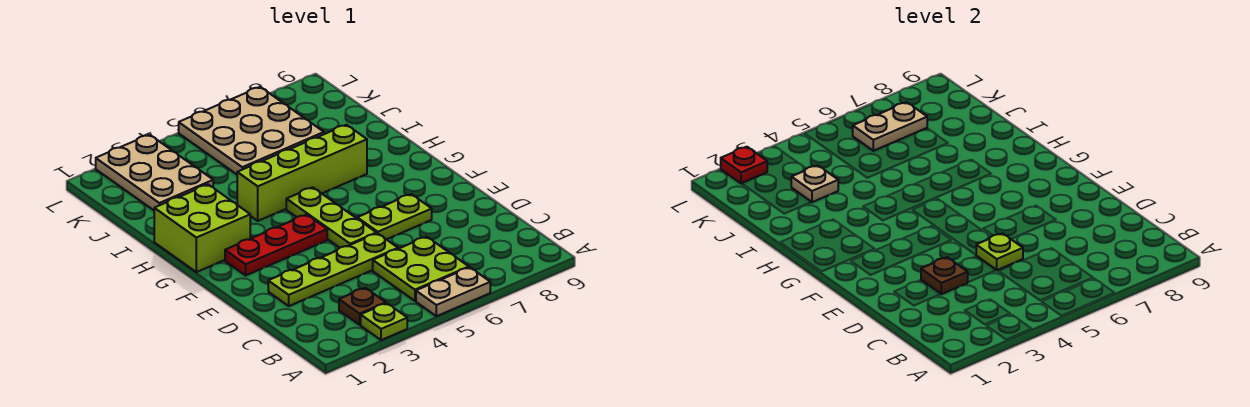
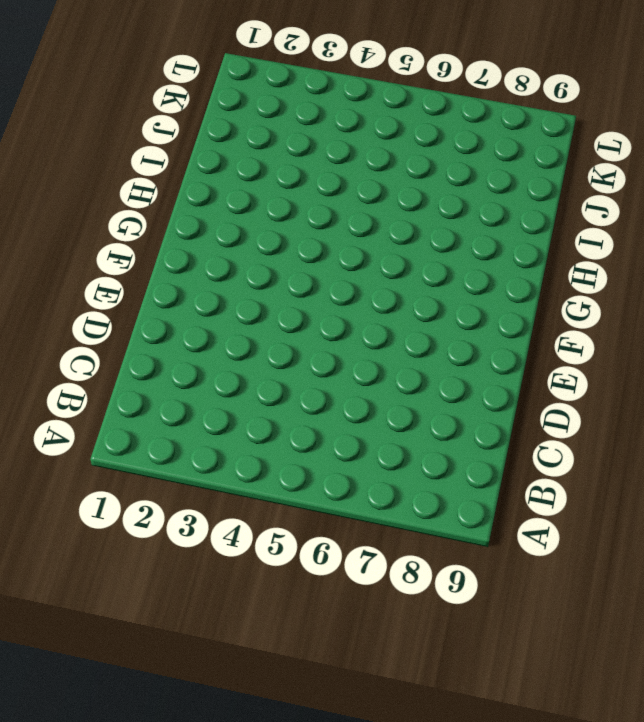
none -> lime plate A3 level 1
none -> tan plate A5:A6 level 1
none -> brown plate B3 level 1

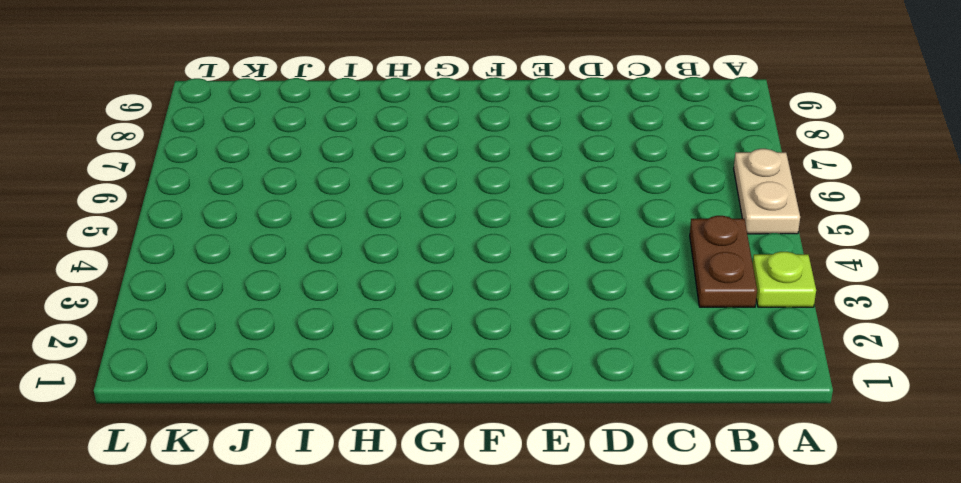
brown plate B3:B4 level 1 -> brown plate B3 level 1
none -> lime plate B5:C6 level 1
none -> lime plate D2:D5 level 1
none -> lime plate E5:G5 level 1

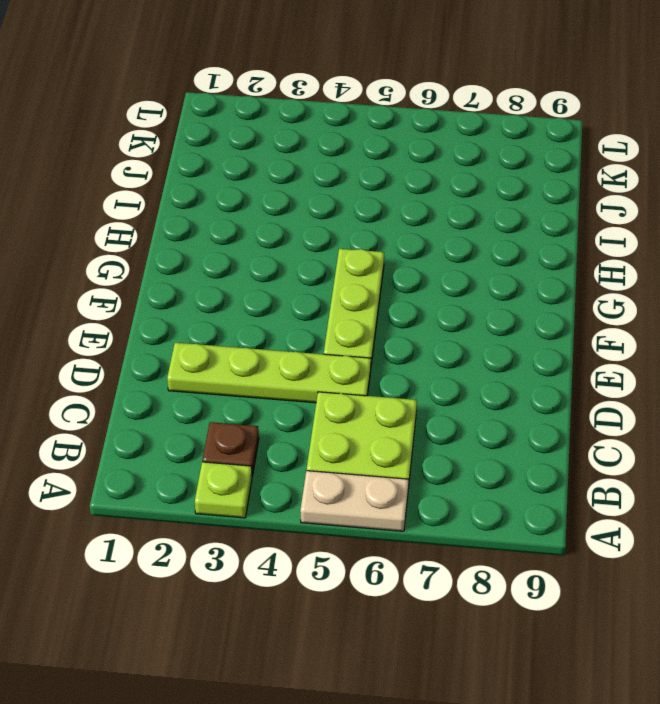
none -> lime plate E6:E7 level 1
none -> red plate F2:F4 level 1
none -> lime brick G1:H2 level 1

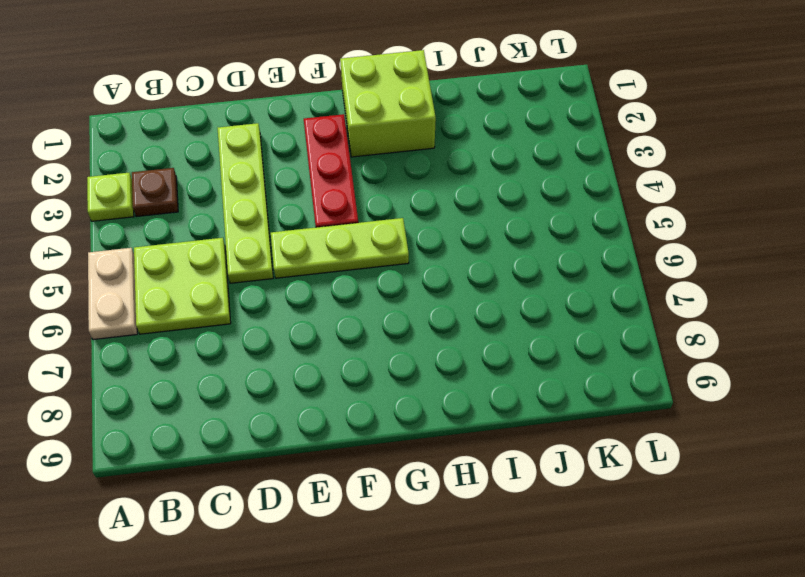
none -> lime plate E6:E7 level 1
none -> lime brick H4:H7 level 1
none -> tan plate J2:L3 level 1

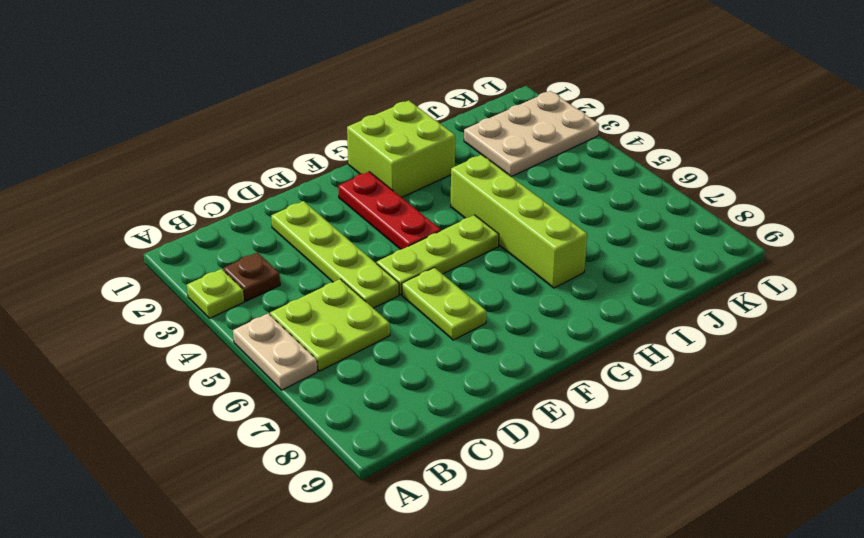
none -> tan plate J5:L7 level 1
none -> brown plate D3 level 2
none -> lime plate D5 level 2

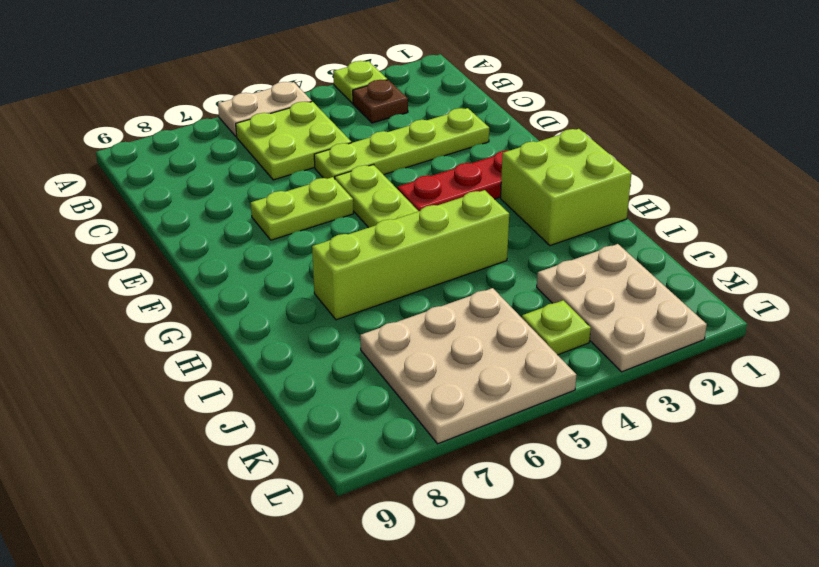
lime plate K4 level 1 -> lime plate D5 level 2
none -> brown plate D3 level 2
none -> tan plate J3 level 2
none -> tan plate K6:K7 level 2

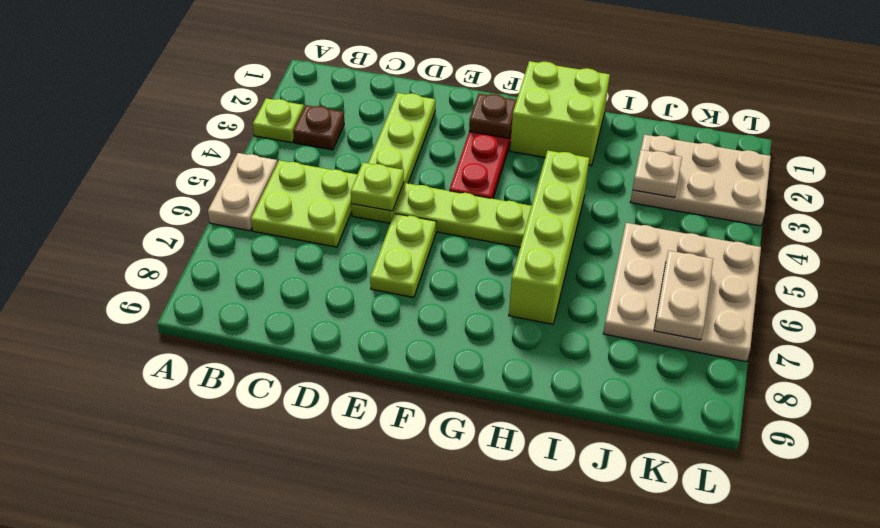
brown plate F2 level 2 -> brown plate D3 level 2
none -> red plate L2 level 2

